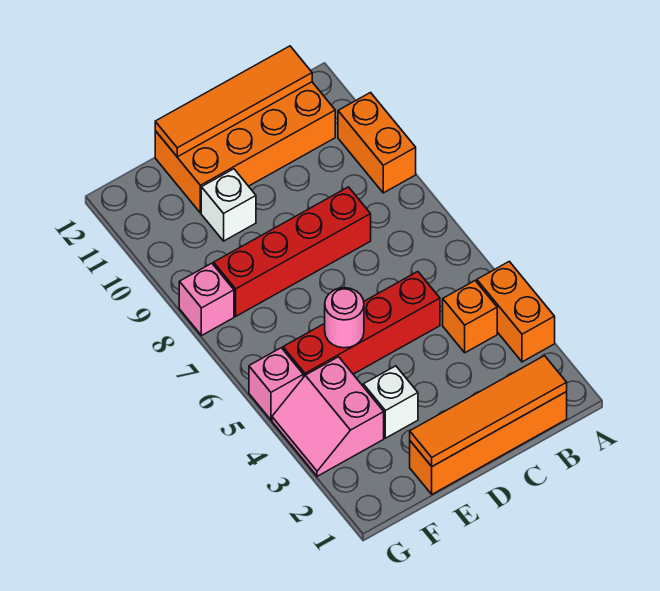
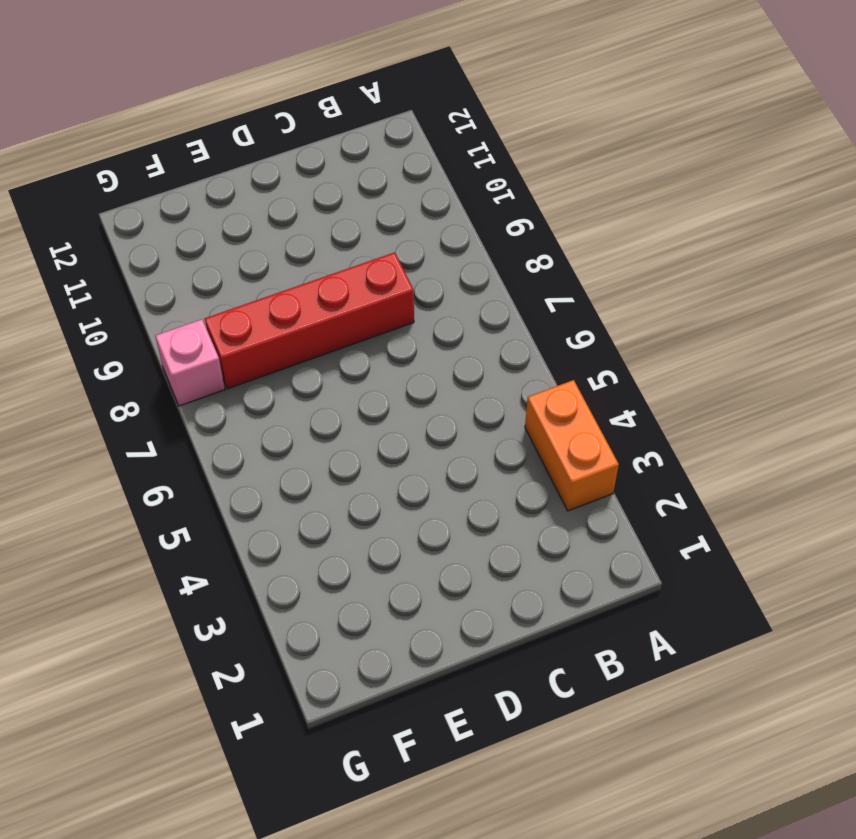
none -> orange brick A9:A10 level 1
none -> orange brick B1:E1 level 1
none -> orange brick B4 level 1

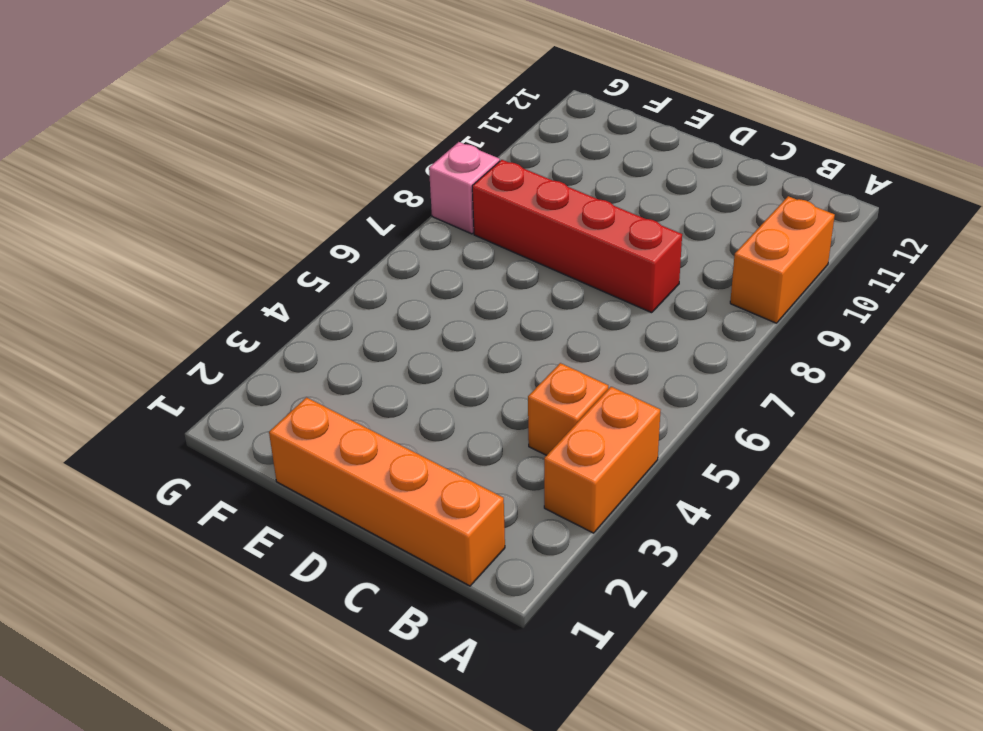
none -> orange brick B11:E12 level 1
none -> red brick C5:F5 level 1
none -> white brick E3 level 1

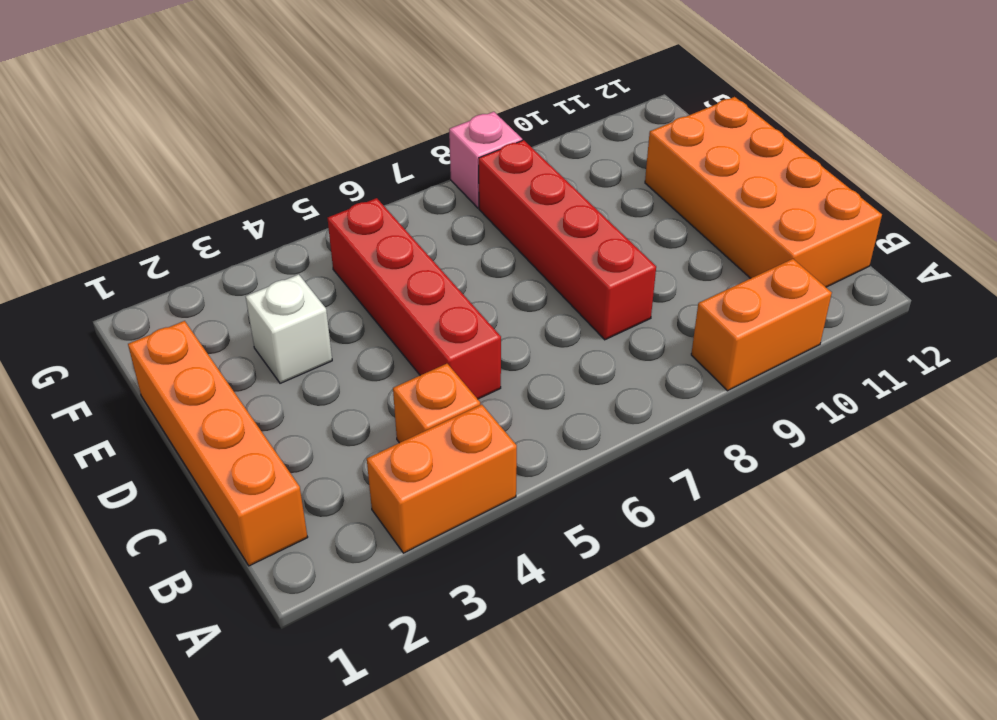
none -> white brick E10 level 1
none -> pink slope F3:G4 level 1 top F
none -> pink brick G5 level 1

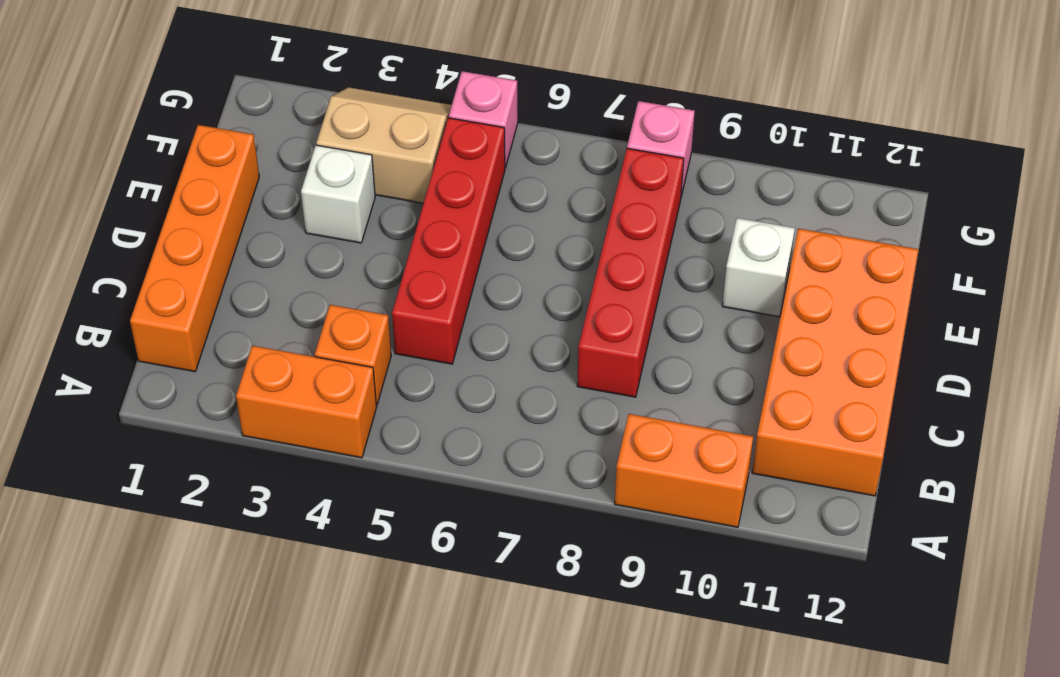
tan slope F3:G4 level 1 top F -> pink slope F3:G4 level 1 top F
none -> orange tile B1:E1 level 2
none -> orange tile B12:E12 level 2
none -> pink round brick E5 level 2

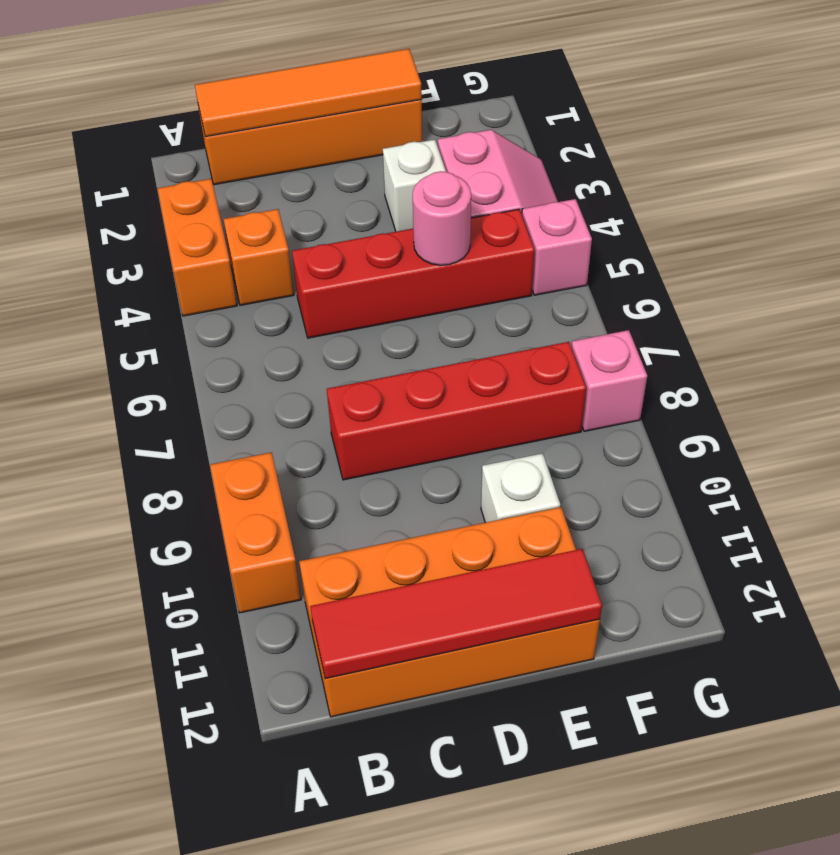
red tile B12:E12 level 2 -> orange tile B12:E12 level 2

